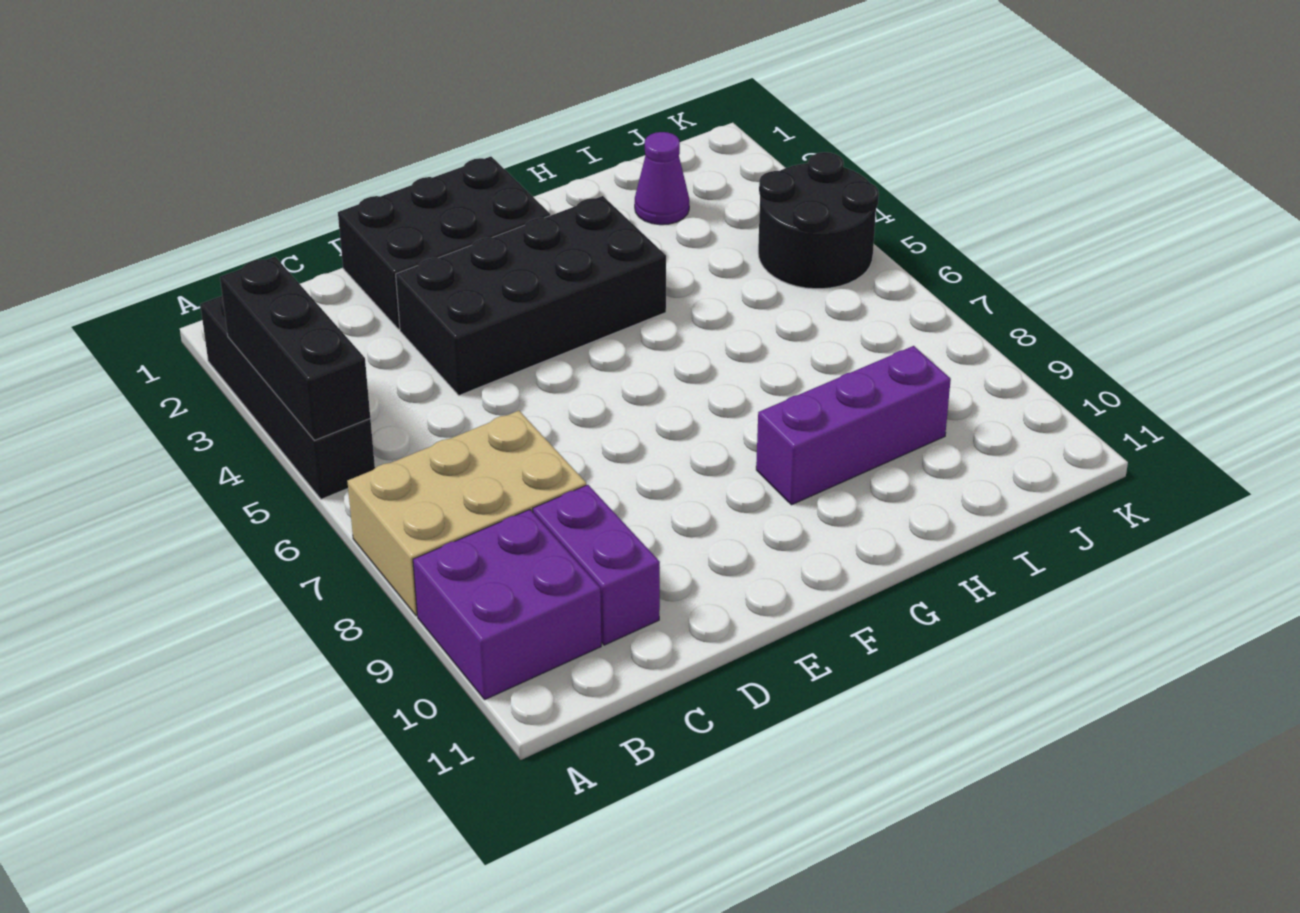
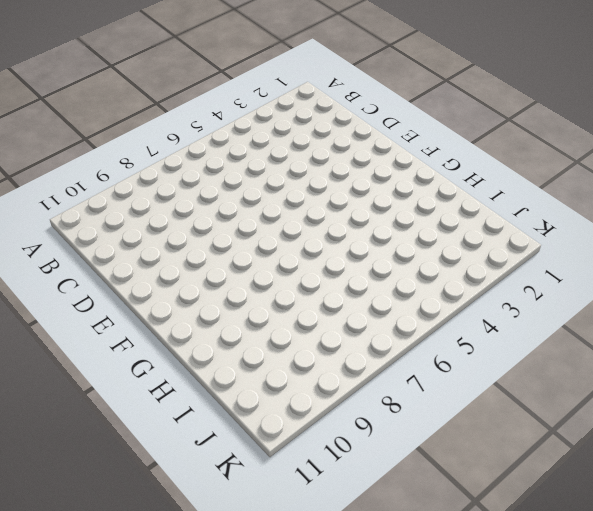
none -> black brick A2:A5 level 1
none -> tan brick A7:C8 level 1

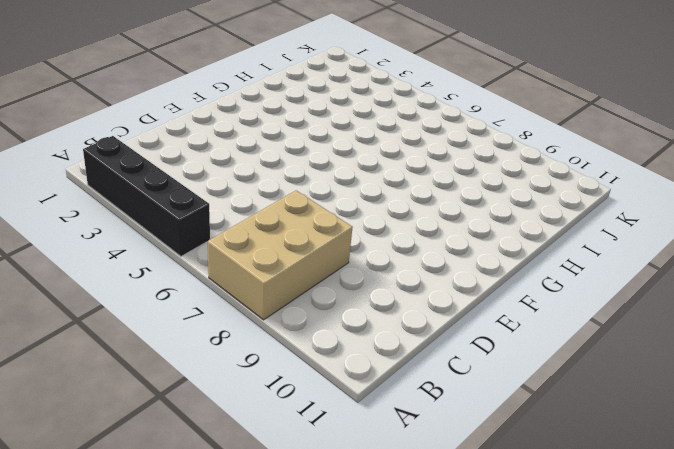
none -> purple brick A9:B10 level 1
none -> purple brick C9:C10 level 1

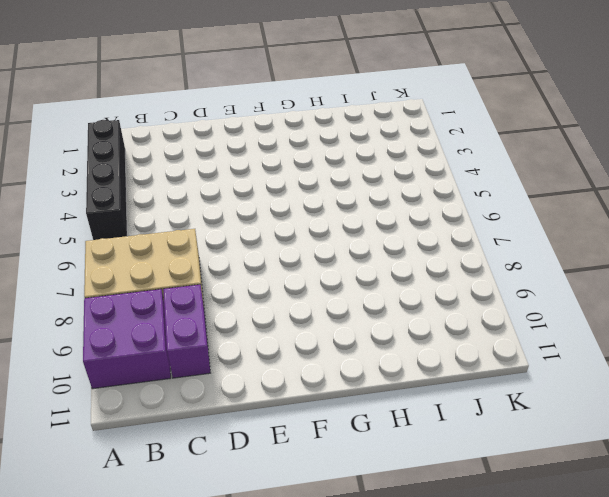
none -> black brick D1:F2 level 1
none -> black brick D3:G4 level 1

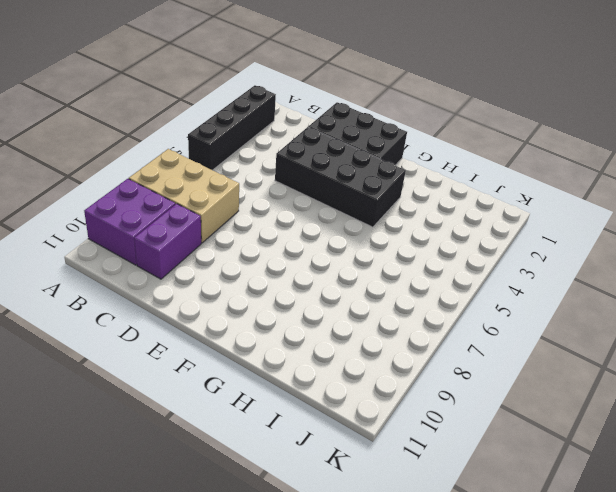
none -> purple brick G9:I9 level 1
none -> purple cone I2 level 1

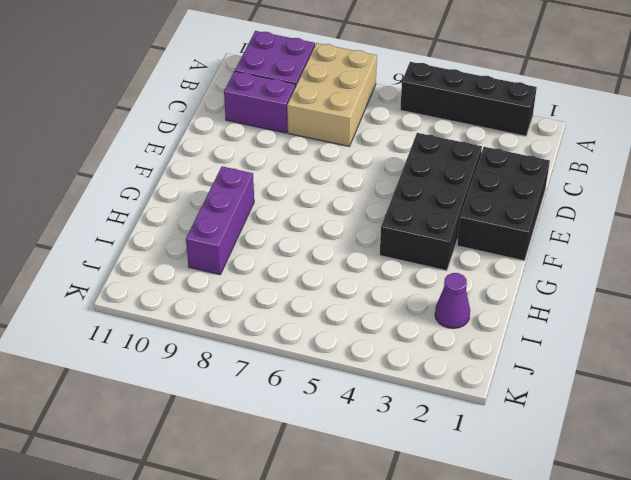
none -> black round brick J4:K5 level 1
none -> black brick A3:A5 level 2

